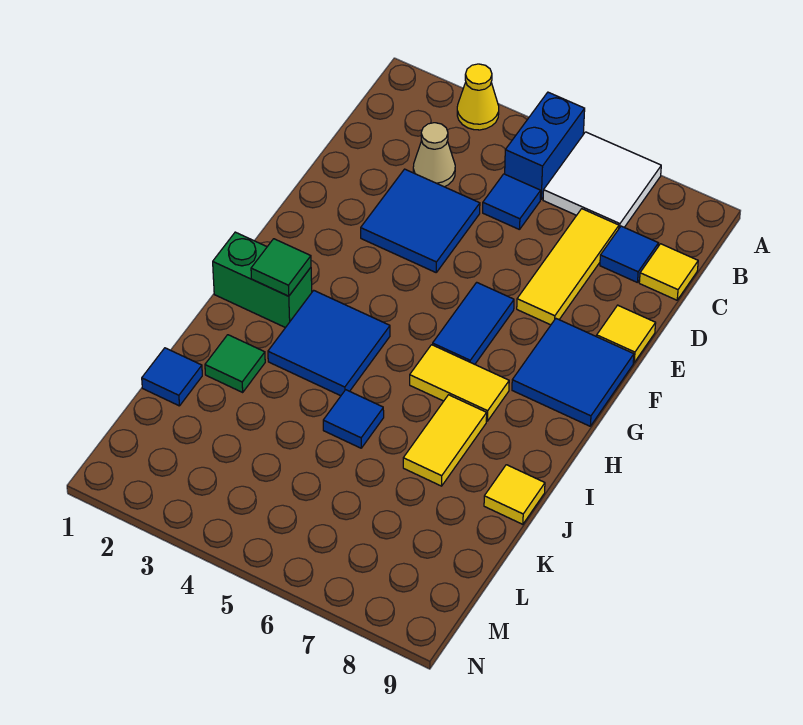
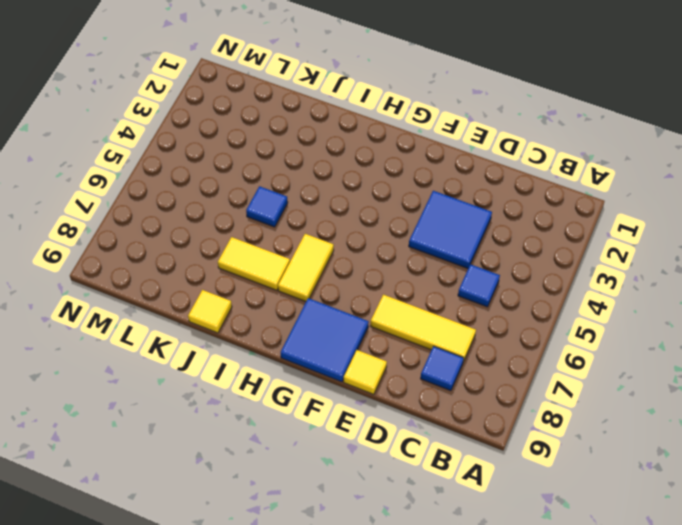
none -> yellow cone A3 level 1
none -> blue brick A5:B5 level 1
none -> white tile A6:B7 level 1

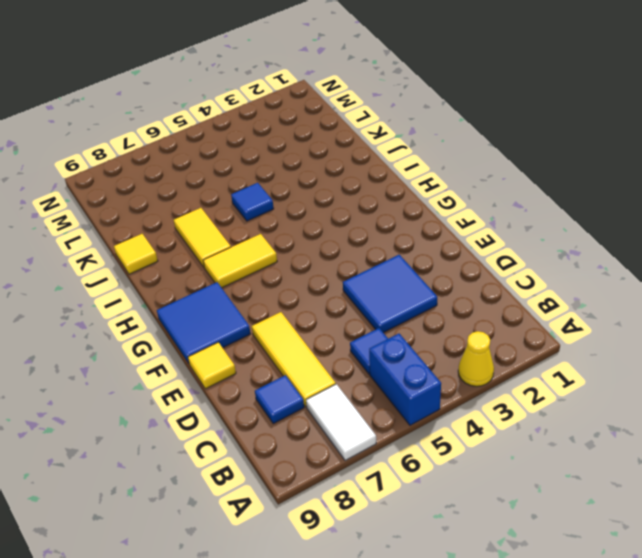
white tile A7:B7 level 1 -> white tile A6:B7 level 1
none -> tan cone C3 level 1
none -> yellow tile C9 level 1
none -> blue tile F6:G6 level 1

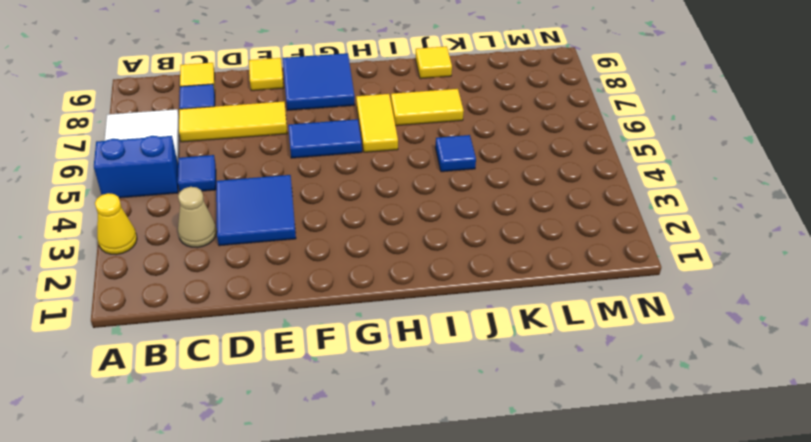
none -> green brick H1:H2 level 1
none -> blue tile H3:I4 level 1
none -> green tile J2 level 1

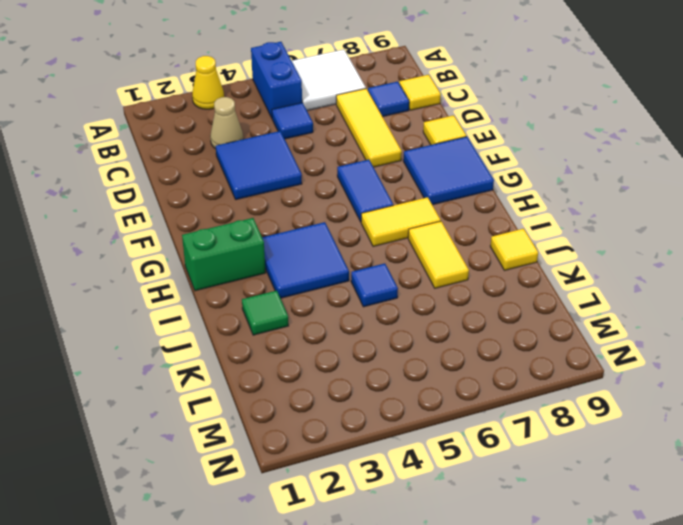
none -> blue tile K1 level 1
none -> green tile H2 level 2

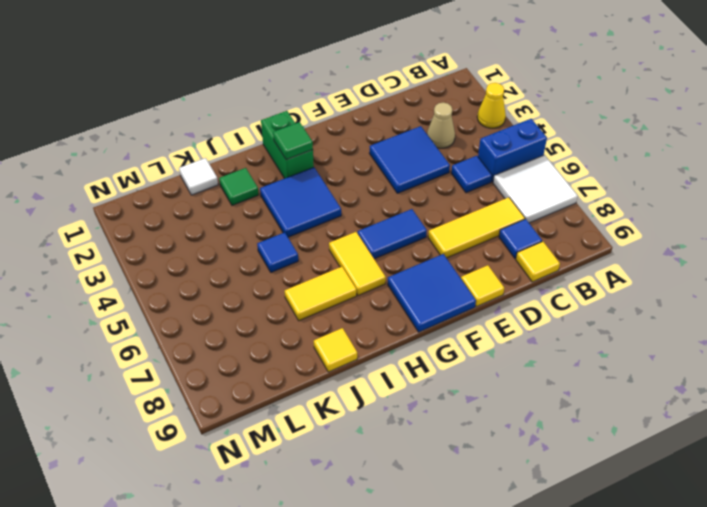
white tile K1 level 1 -> blue tile K1 level 1

